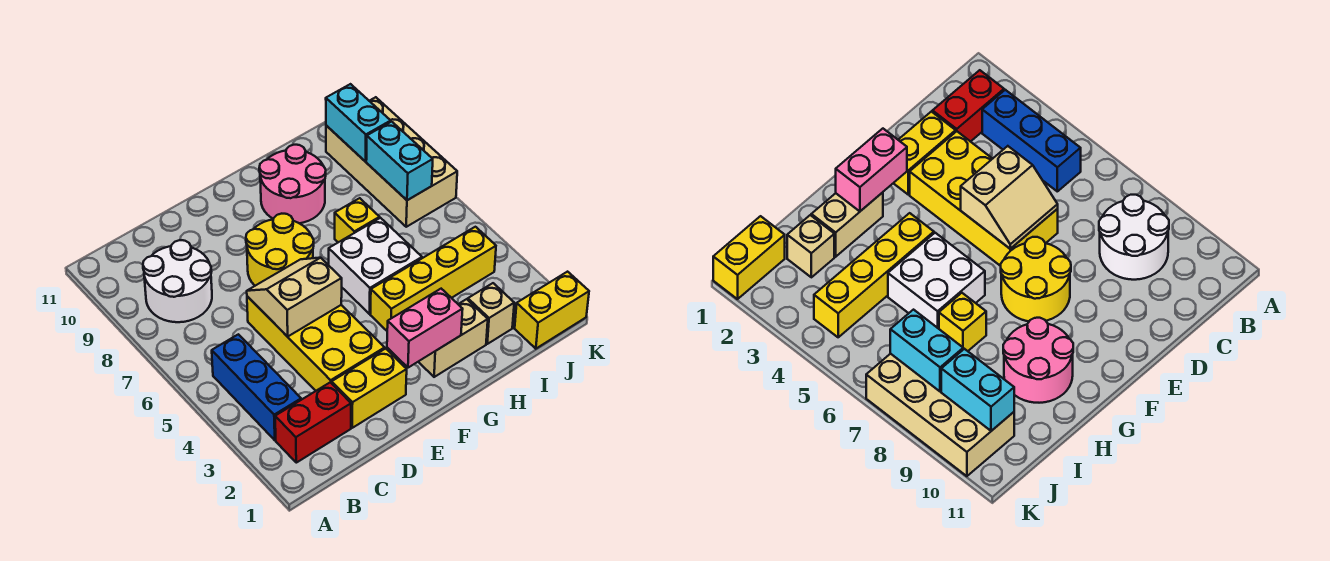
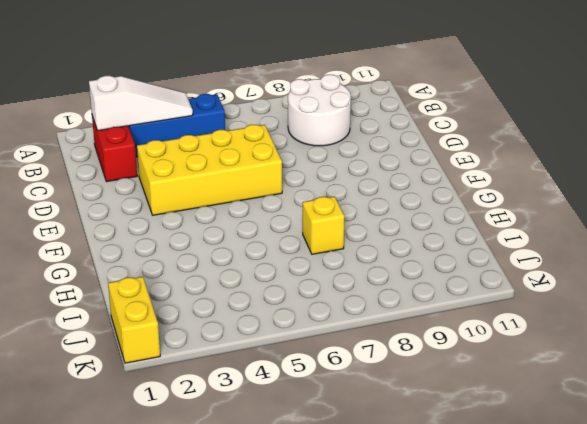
white slope B2:B4 level 2 top 2 -> none
none -> yellow brick D2:E2 level 1
none -> yellow round brick E7:F8 level 1
none -> tan brick G2:H2 level 1

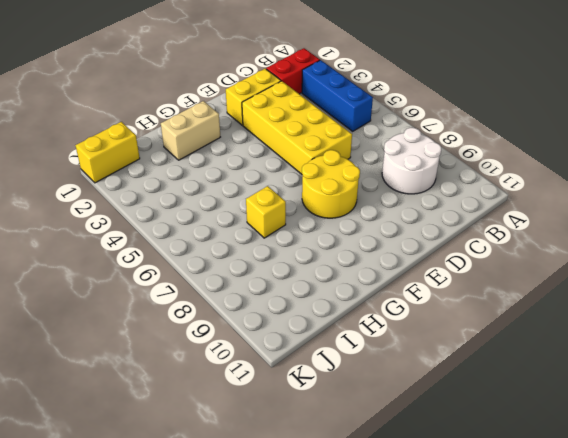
none -> yellow brick G4:J4 level 1
none -> white brick G5:H6 level 1
none -> pink round brick G9:H10 level 1

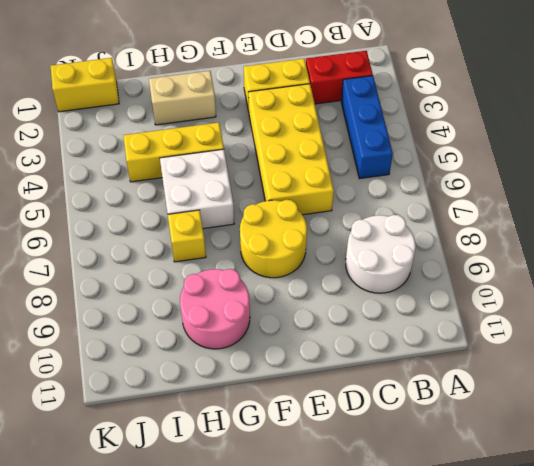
yellow brick G4:I4 level 1 -> yellow brick G4:J4 level 1
none -> tan brick I2 level 1
none -> tan brick J7:K10 level 1
none -> tan slope D5:E6 level 2 top 5

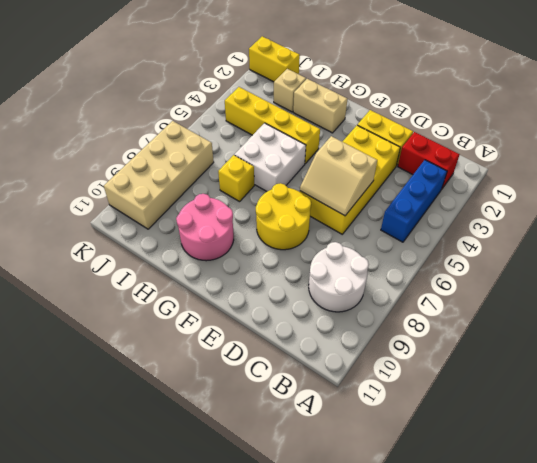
none -> pink brick F2:G2 level 2
none -> cyan brick J7:J8 level 2
none -> cyan brick J9:J10 level 2

